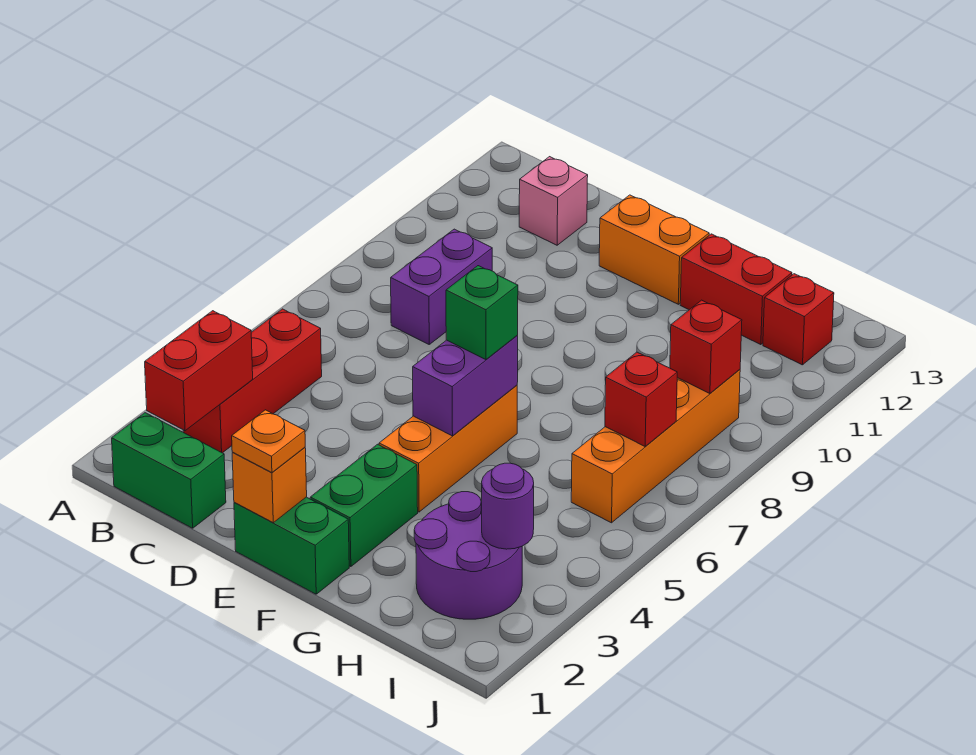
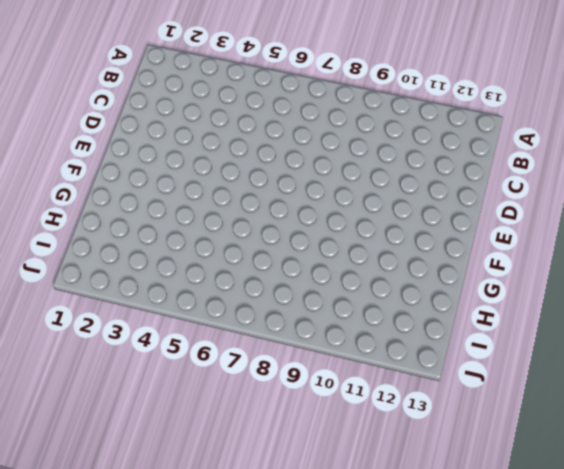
none -> green brick B1:C1 level 1
none -> red brick B3:B5 level 1
none -> purple brick C8:C9 level 1

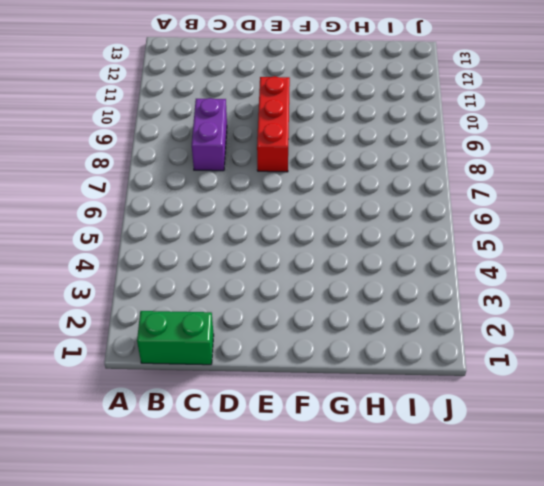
red brick E8:E10 level 1 -> red brick B3:B5 level 1
none -> pink brick C12 level 1
none -> green brick E1:F1 level 1
none -> orange brick E12:F12 level 1

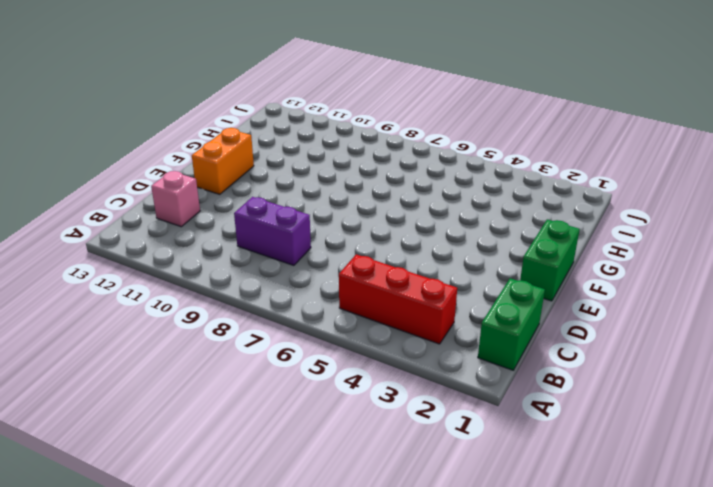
none -> green brick F2:F3 level 1
none -> orange brick F4:F6 level 1
none -> red brick G12:H12 level 1

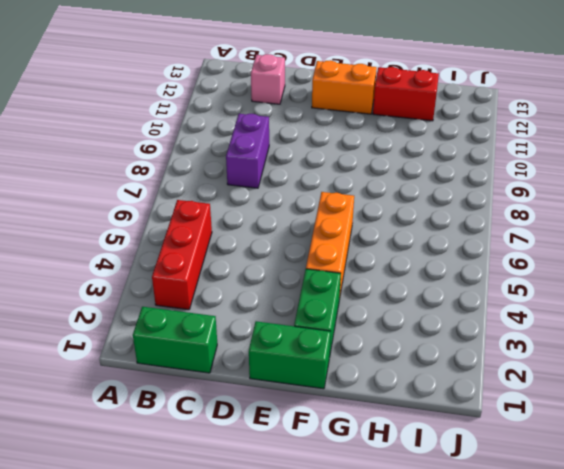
none -> purple round brick H2:I3 level 1
none -> orange brick I6:I9 level 1
none -> red brick I12 level 1

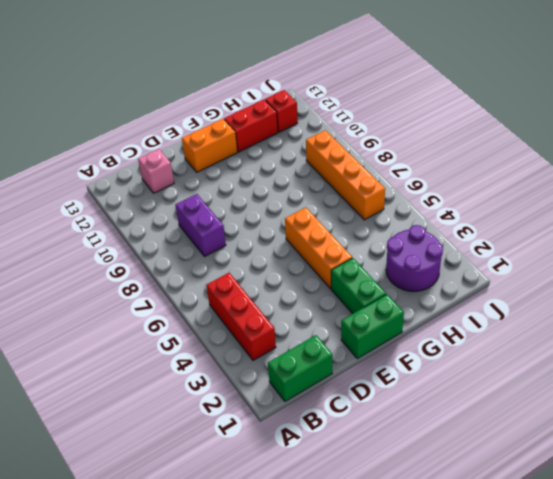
none -> red brick B2:B3 level 2
none -> orange brick E1 level 2
none -> purple brick F5:F6 level 2

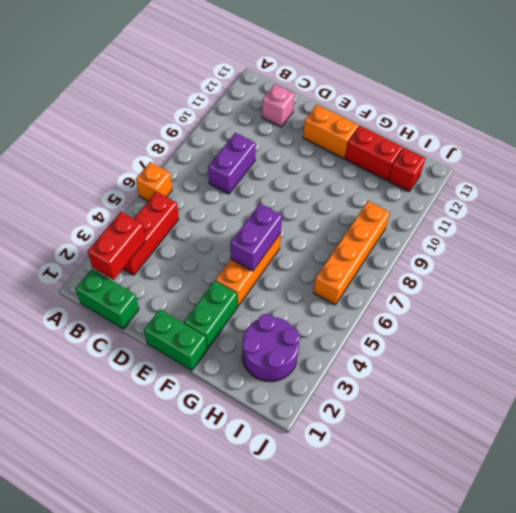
orange brick A6 level 1 -> orange brick E1 level 2
none -> purple round brick I3 level 2
none -> red brick I7 level 2
none -> red brick I9 level 2

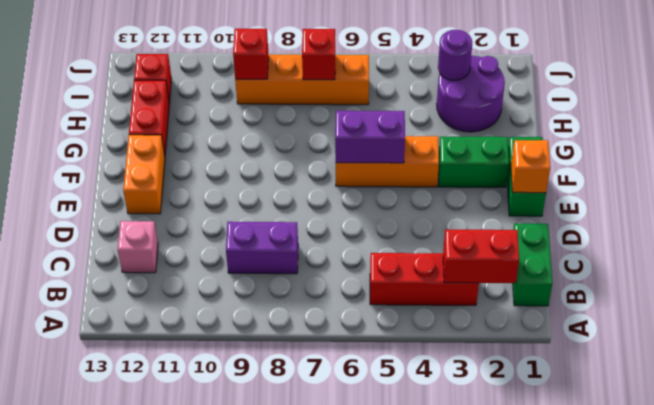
none -> orange plate E1 level 3
none -> green brick F6 level 3

